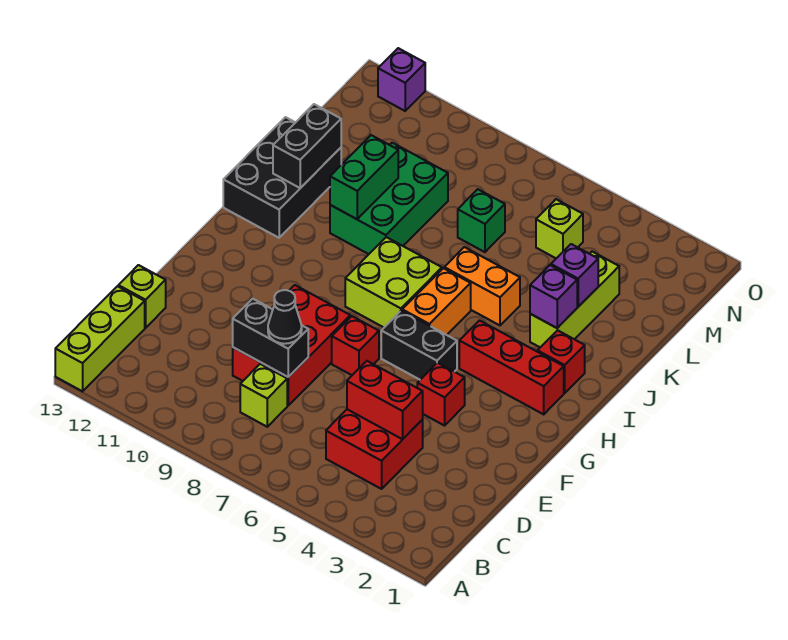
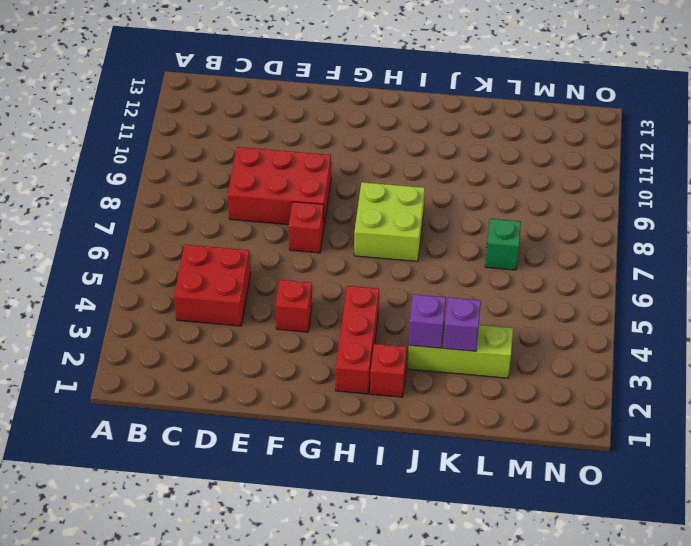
none -> lime brick A13:C13 level 1
none -> lime brick C8 level 1
none -> lime brick D13 level 1

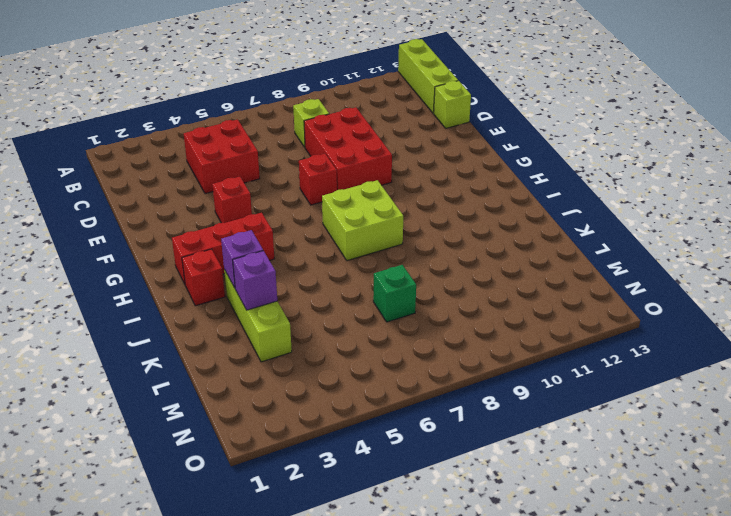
none -> black brick G5:G6 level 1
none -> orange brick H6:I6 level 1
none -> black brick I12:K13 level 1

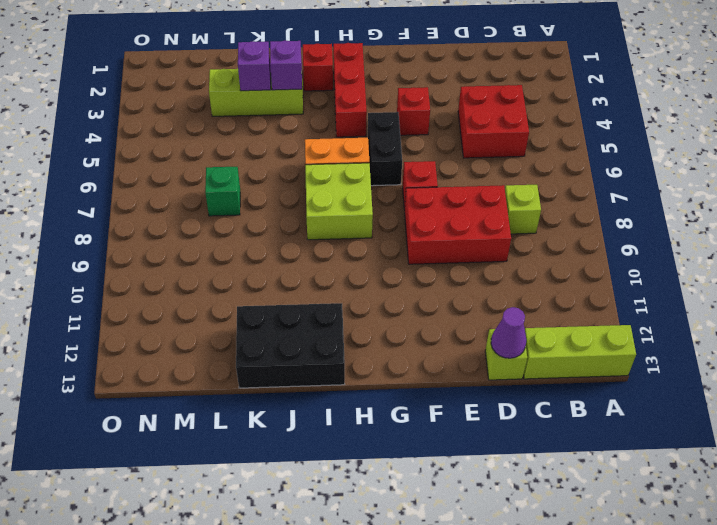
purple cone D13 level 2 -> none
none -> orange brick J5:J6 level 1
none -> green brick J9:L10 level 1
none -> lime brick M5 level 1

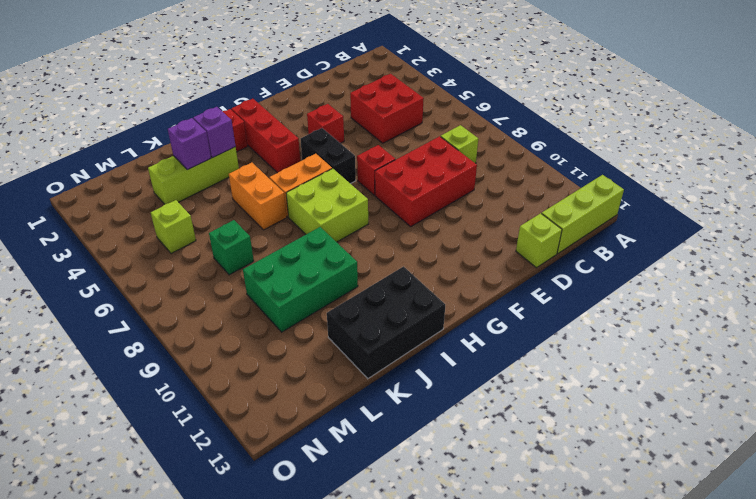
none -> purple brick O12 level 1
none -> red brick D4:D5 level 2
none -> black brick D8:D9 level 2

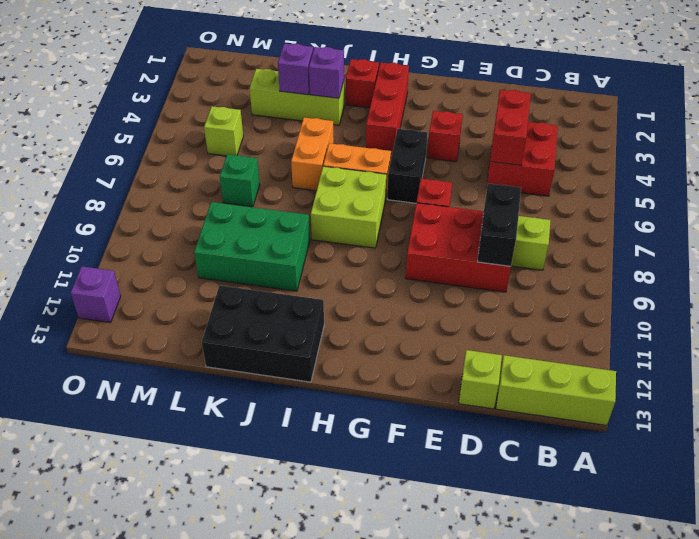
none -> green brick J10:K10 level 2
none -> black brick J12:K12 level 2
none -> black cone D8 level 3

